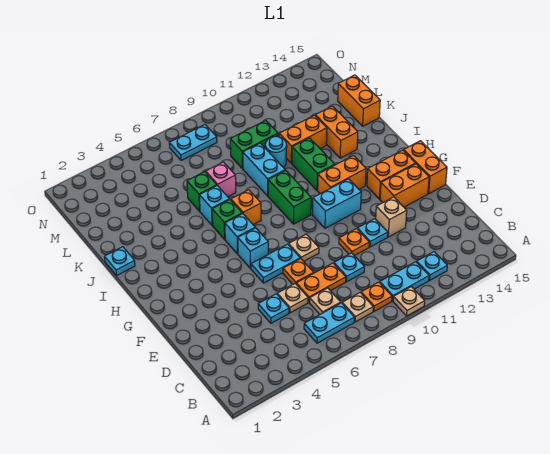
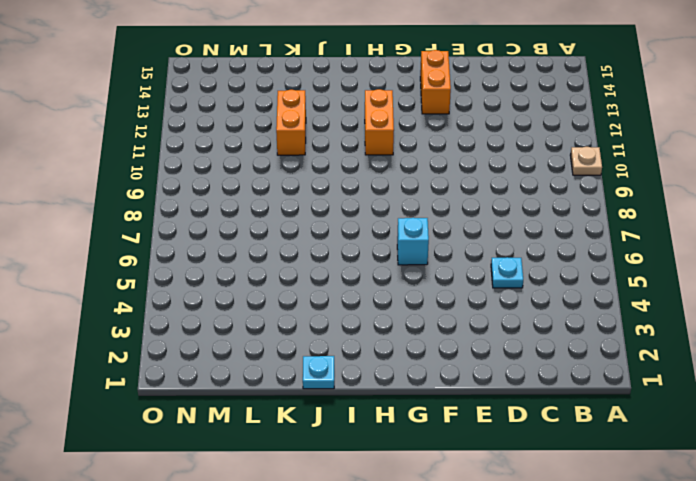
none -> cyan plate B6:B7 level 1
none -> tan plate B8 level 1
none -> orange plate B9 level 1
none -> cyan plate B10:B11 level 1

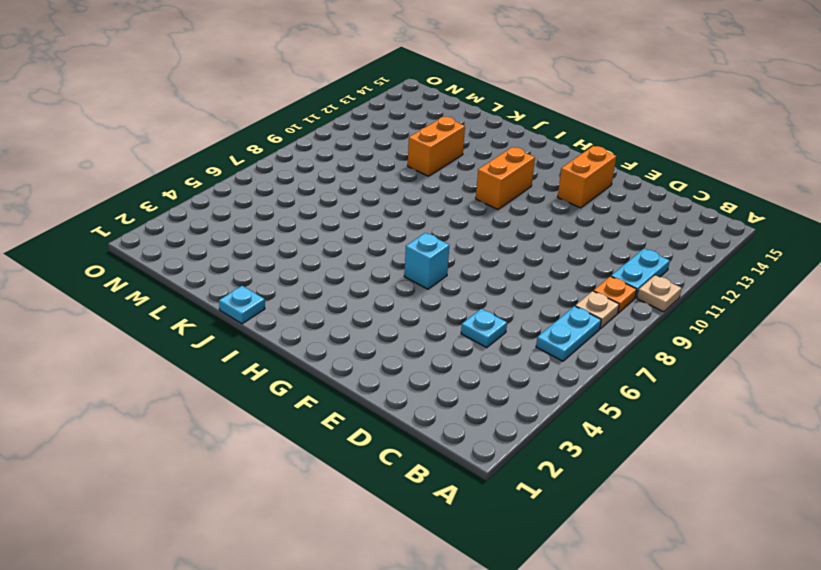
none -> cyan plate B12 level 1
none -> tan plate C7 level 1
none -> tan plate D6 level 1
none -> orange plate D7:D8 level 1

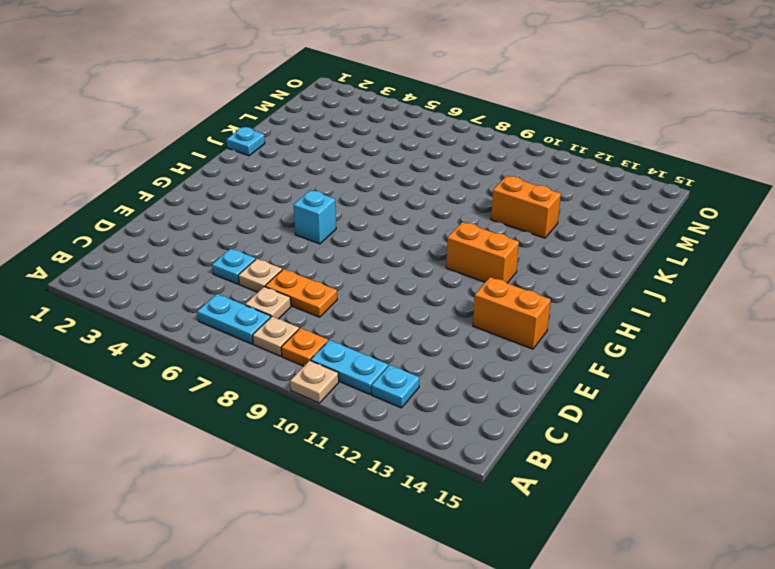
none -> cyan plate D9 level 1
none -> orange plate E7 level 1
none -> orange plate E10 level 1
none -> cyan plate E11 level 1

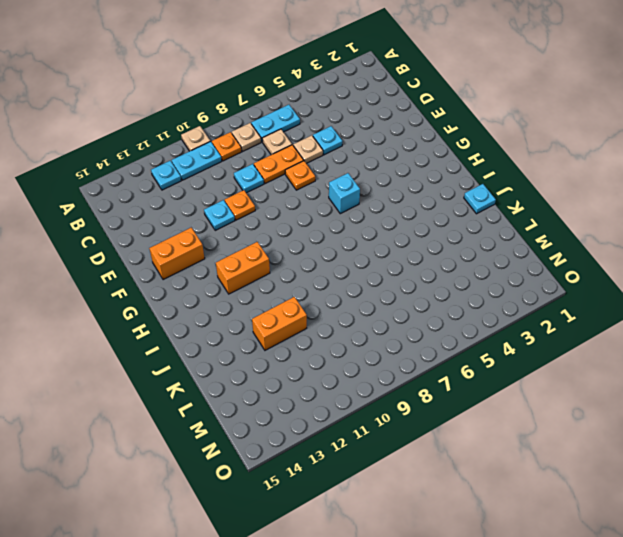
none -> tan brick E12 level 1
none -> cyan plate F6:F7 level 1
none -> tan plate F8 level 1
none -> orange brick F15:G15 level 1

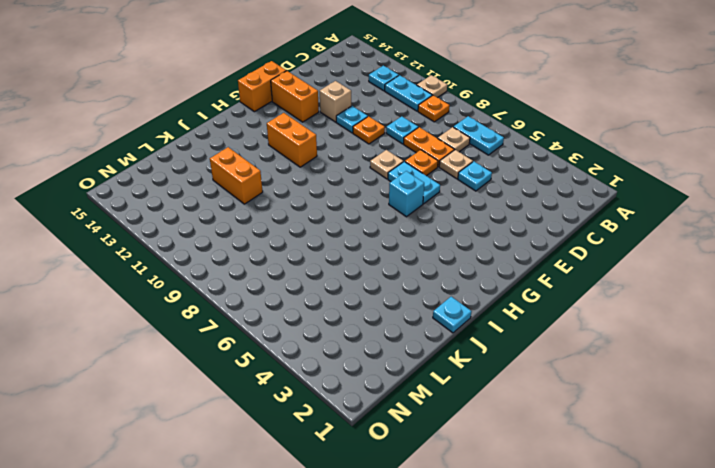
none -> tan plate B8 level 1
none -> cyan brick G10:G11 level 1
none -> orange brick G13:G14 level 1
none -> cyan brick H6 level 1

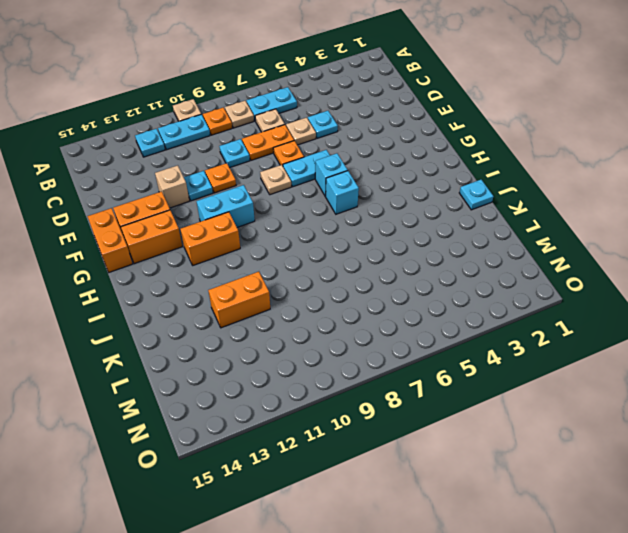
none -> green brick H9:I9 level 1
none -> green brick I6 level 1
none -> orange brick I7 level 1
none -> green brick I11:J11 level 1

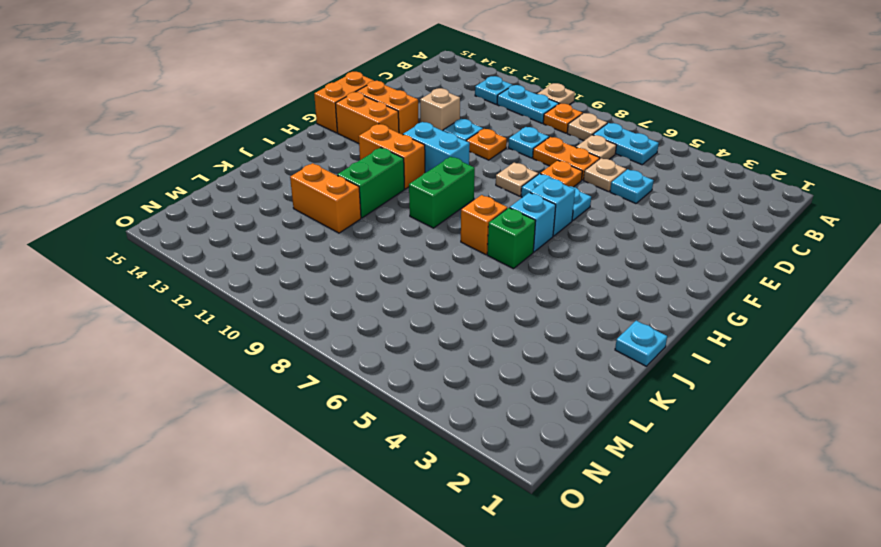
none -> cyan brick J6 level 1
none -> cyan brick J9:K9 level 1
none -> orange brick J13:K13 level 1
none -> green brick K6 level 1

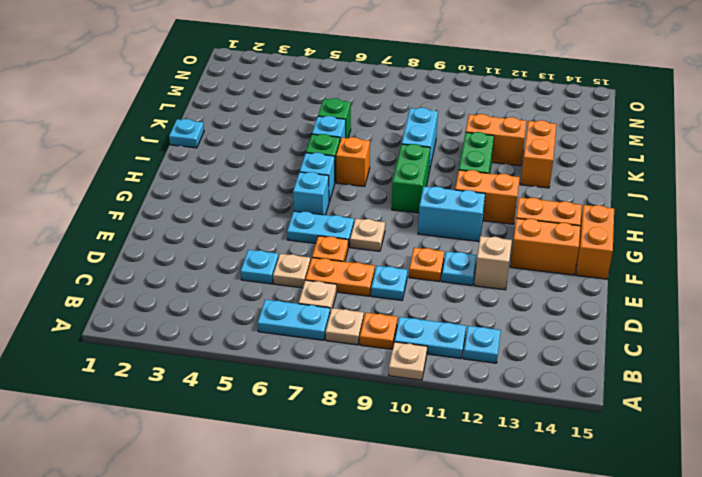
none -> pink brick K7 level 1
none -> cyan round brick K10 level 1
none -> orange brick K15:L15 level 1
none -> green brick L9:L10 level 1

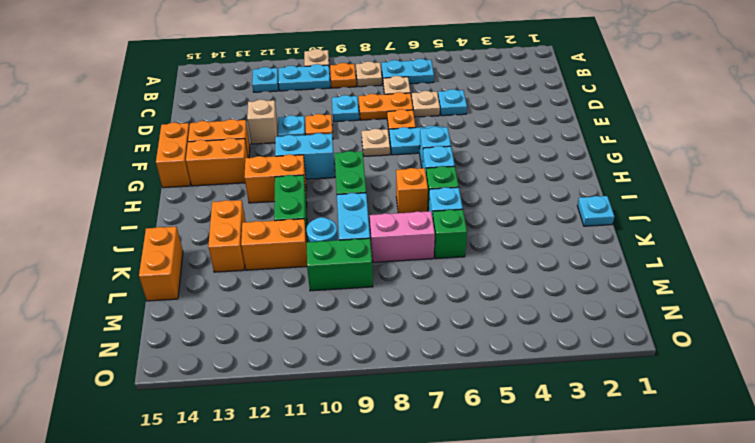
pink brick K7:K8 level 1 -> pink brick K7 level 1
none -> cyan plate N7:N8 level 1

